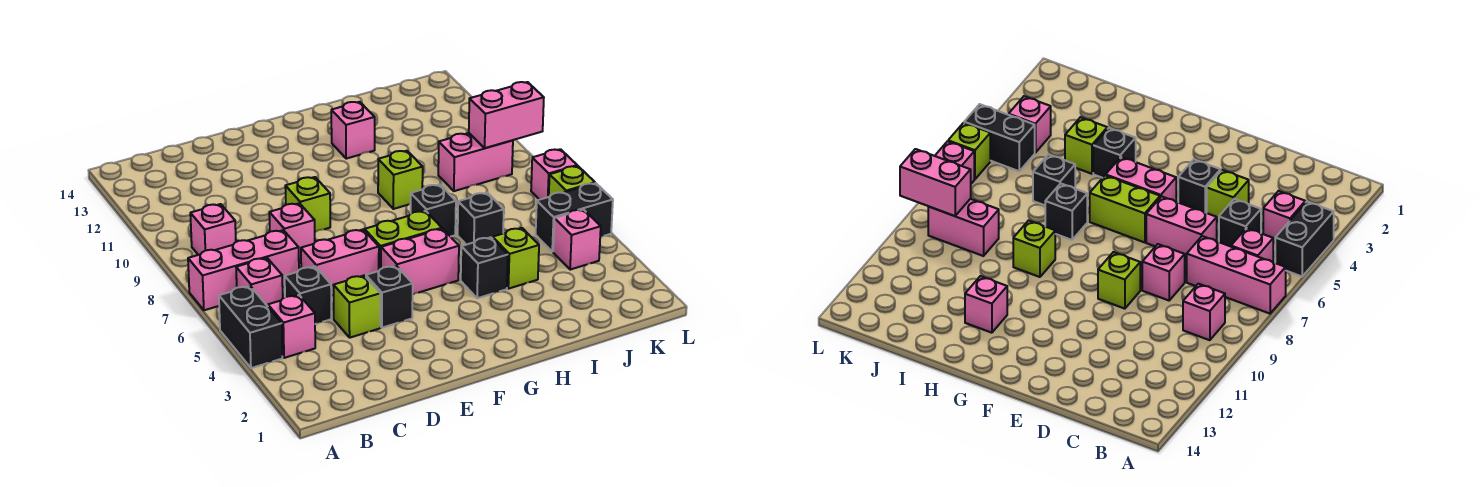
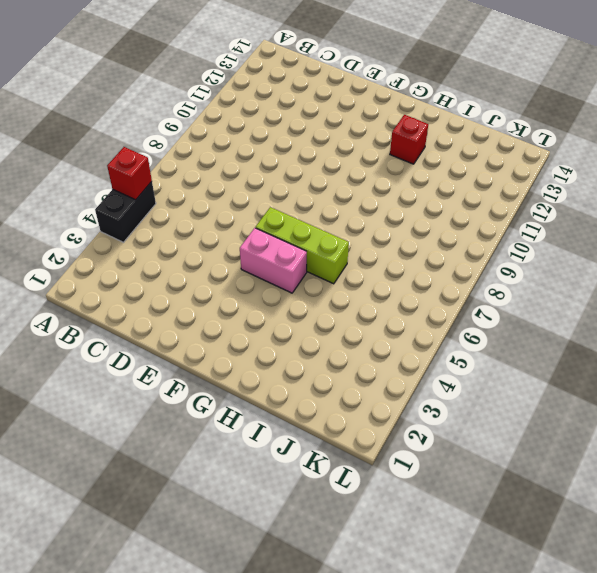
red brick A5 level 2 -> none
lime brick F6:H6 level 1 -> lime brick F6:G6 level 1
red brick H12 level 1 -> pink brick H12 level 1
none -> pink brick A7:C7 level 1
none -> pink brick B4 level 1
none -> pink brick B6 level 1

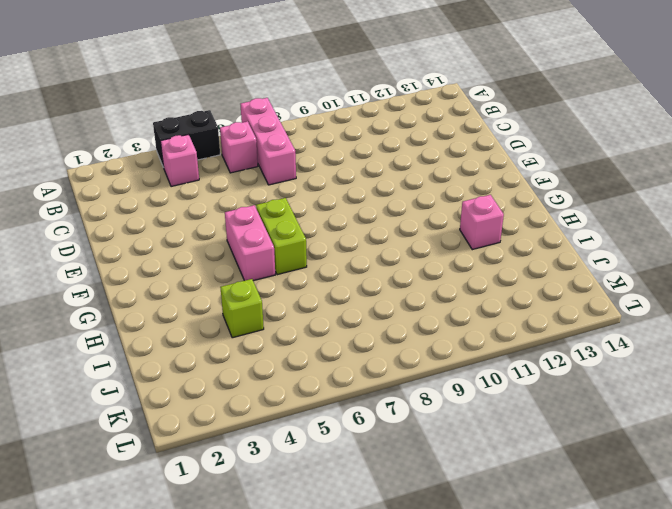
none -> pink brick B9 level 1
none -> black brick C5 level 1
none -> lime brick D4 level 1

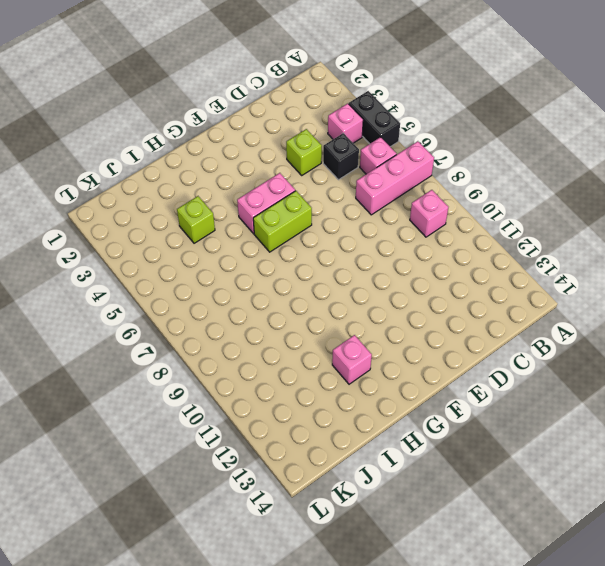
none -> pink brick D6:E6 level 1
none -> pink brick D8 level 1
none -> black brick E4 level 1

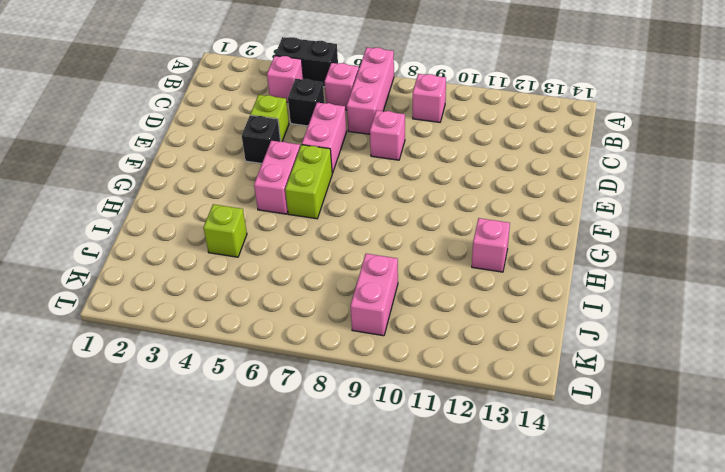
none -> lime brick E9 level 1
none -> black brick H4 level 1
none -> black brick H7 level 1

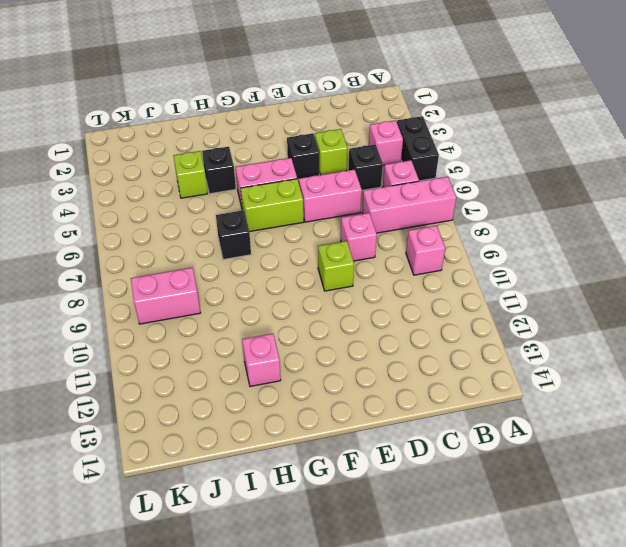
none -> lime brick H9 level 1
none -> black brick I6 level 1
none -> pink brick K4 level 1

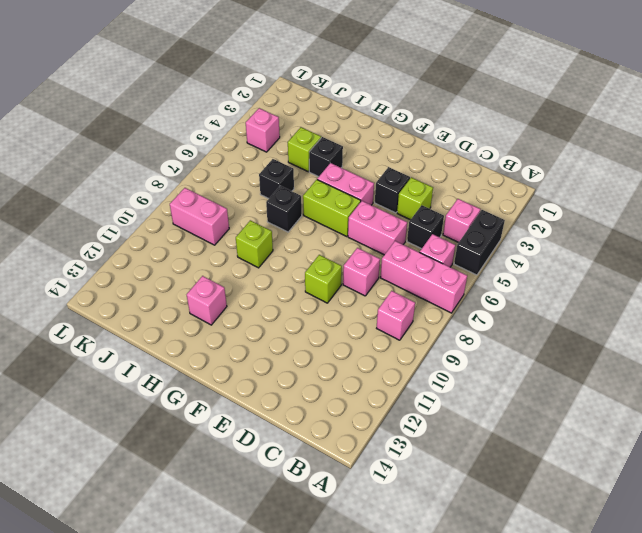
none -> black brick K5:L5 level 1
none -> lime brick L6 level 1
none -> pink brick L7 level 1

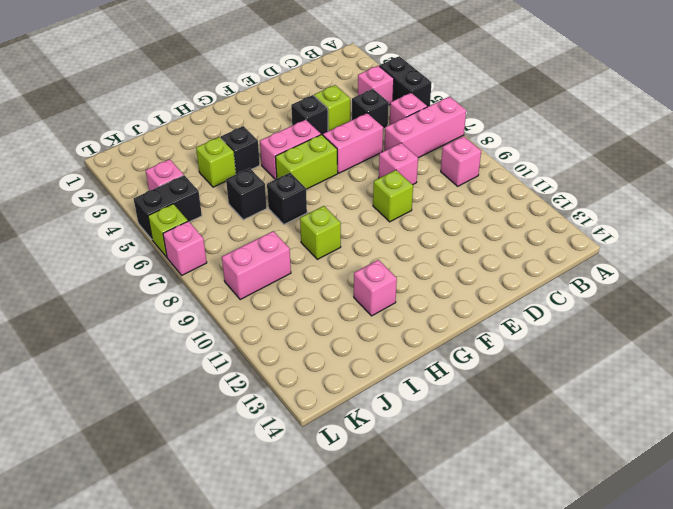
none -> pink brick K9:L9 level 2

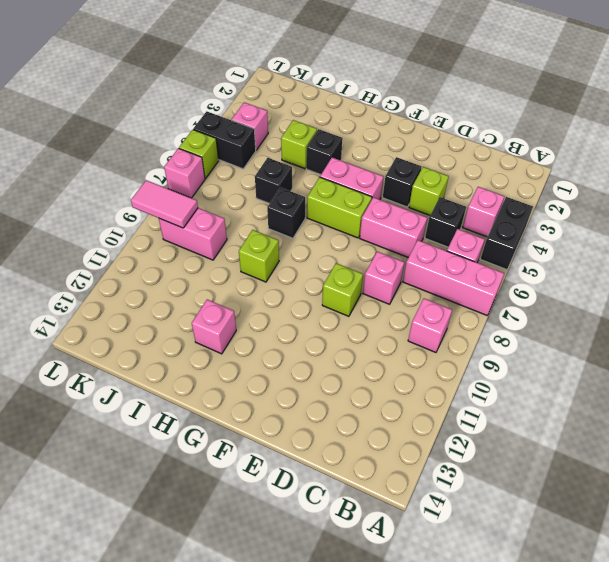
pink tile K9:L9 level 2 -> pink brick K9:L9 level 2

